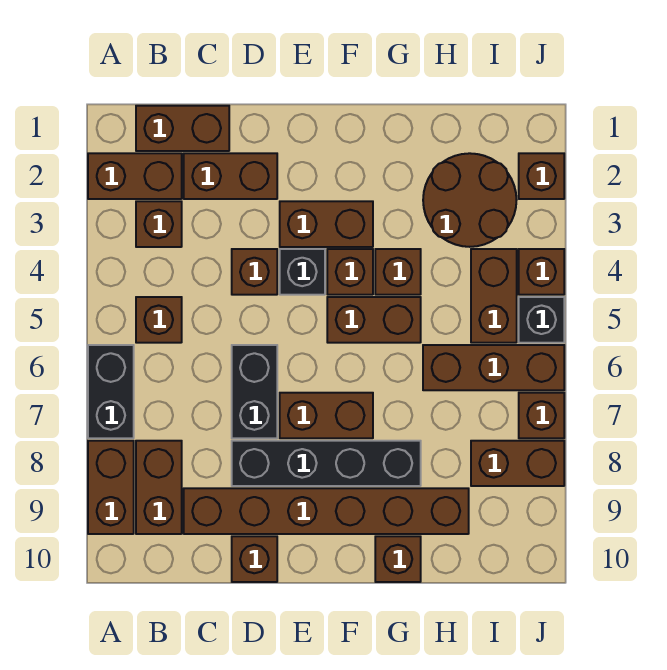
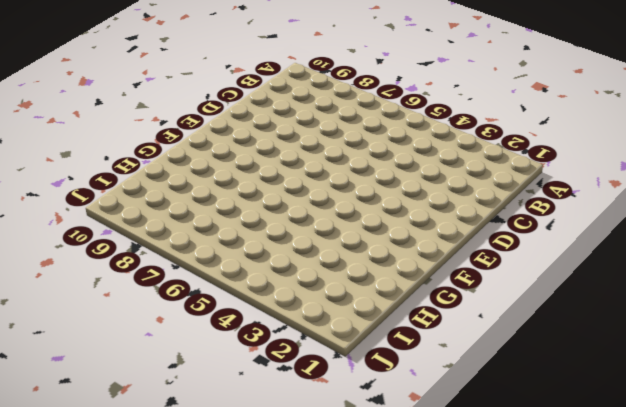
none -> brown brick A2:B2 level 1
none -> black brick A6:A7 level 1
none -> brown brick A8:A9 level 1

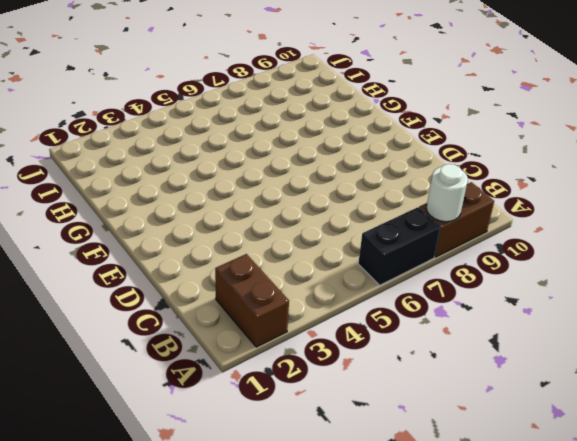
white round brick A8 level 2 -> none
none -> brown brick B1:C1 level 1
none -> brown brick B3 level 1
none -> brown brick B5 level 1

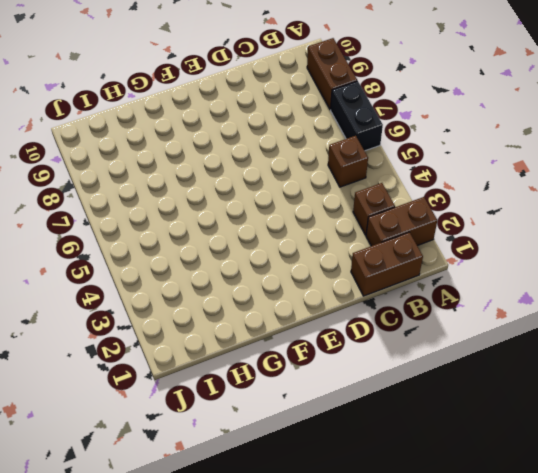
none -> brown brick B8:B9 level 1
none -> brown brick C2:D2 level 1
none -> brown brick C9:H9 level 1

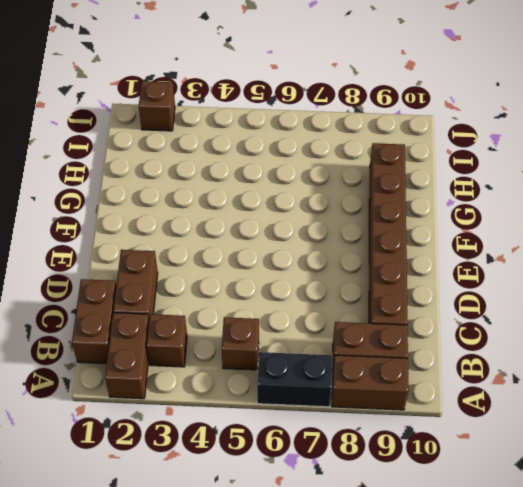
none -> brown brick D4 level 1
none -> black brick D6:D7 level 1
none -> black brick D8:G8 level 1

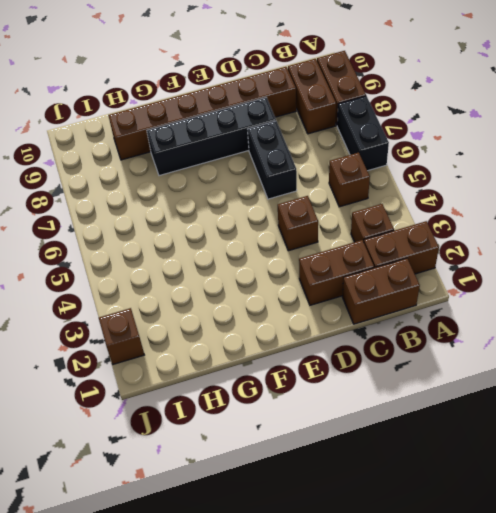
none -> brown brick D10 level 1
none -> brown brick E3:F3 level 1
none -> black brick E4 level 1

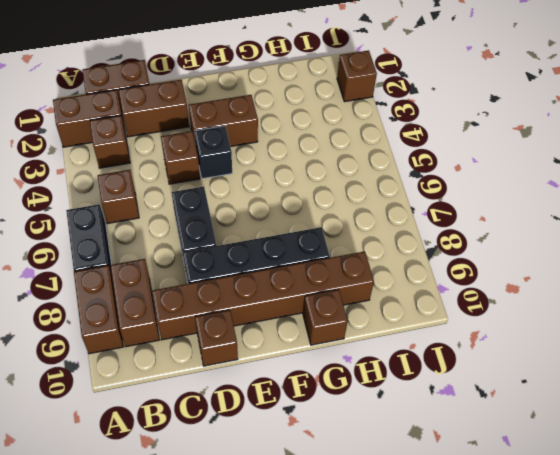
none -> brown brick E7:F7 level 1
none -> brown brick F4 level 1
none -> brown brick F5:G5 level 1

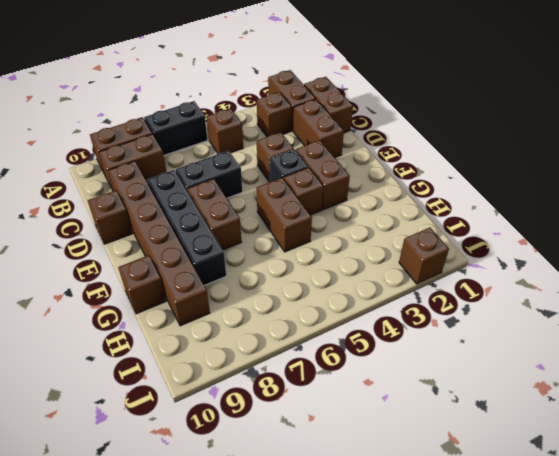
none -> brown brick G4 level 1
none -> brown round brick H2:I3 level 1
none -> brown brick H6:J6 level 1

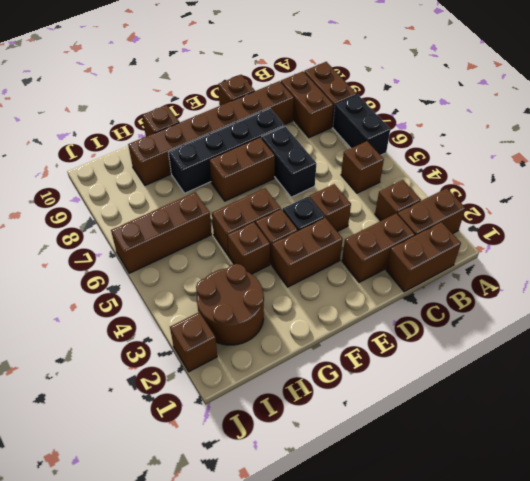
none -> brown brick I4:I5 level 1
none -> brown brick I8:J8 level 1
none -> brown brick J4 level 1

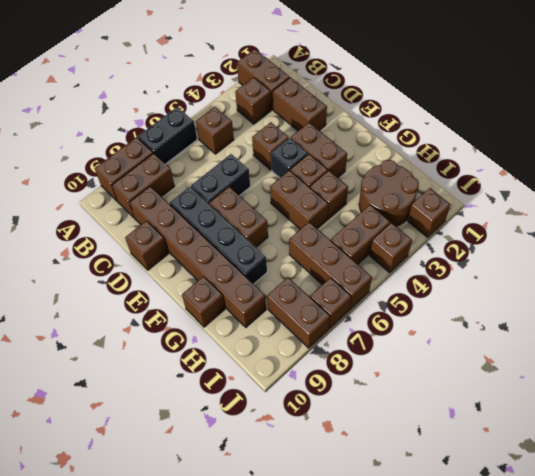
none -> brown brick B1:C1 level 1
none -> black brick J5 level 1

